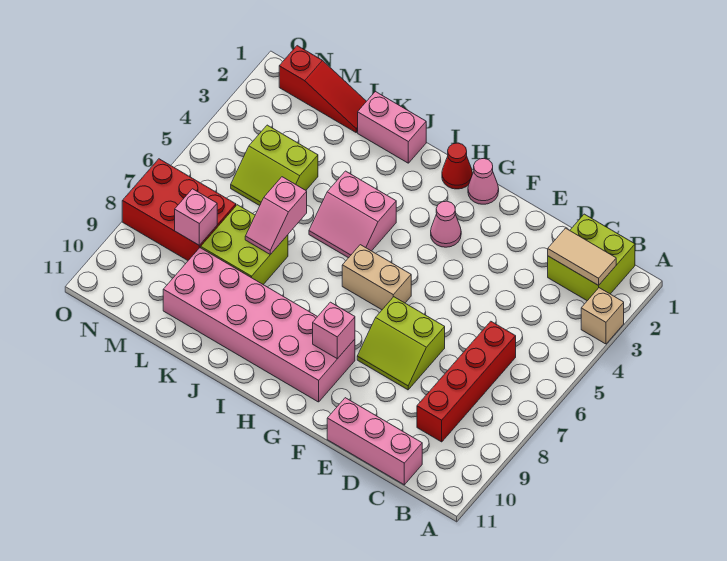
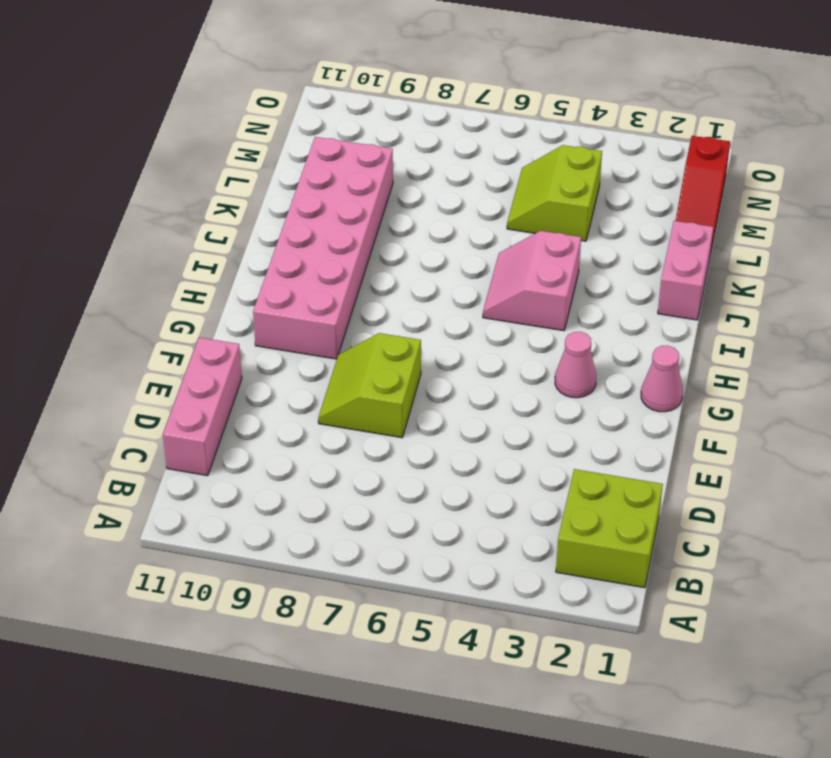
none -> tan brick A3 level 1
none -> red brick C6:C9 level 1
none -> tan brick G6:H6 level 1

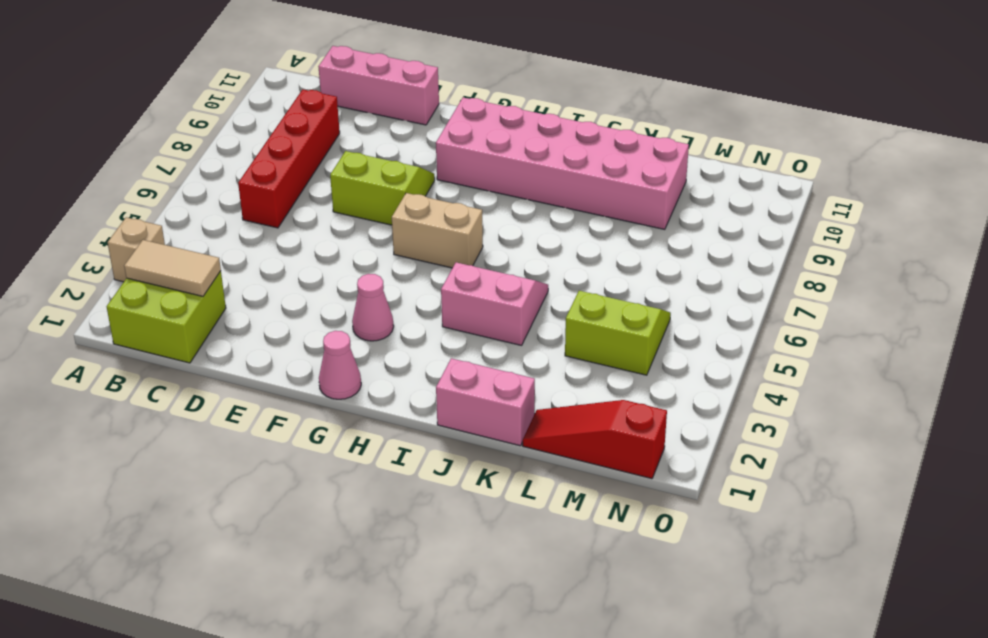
none -> red cone H1 level 1
none -> lime brick K7:L8 level 1
none -> red brick M7:O8 level 1

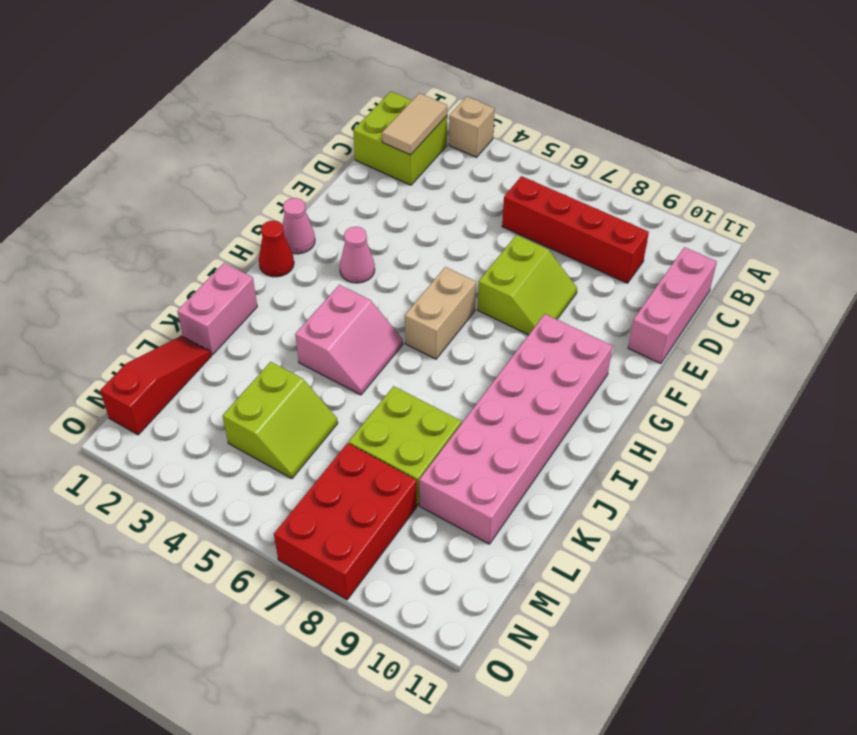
none -> pink brick G9 level 2
none -> pink slope K6:K7 level 2 top 6
none -> pink brick M8 level 2

